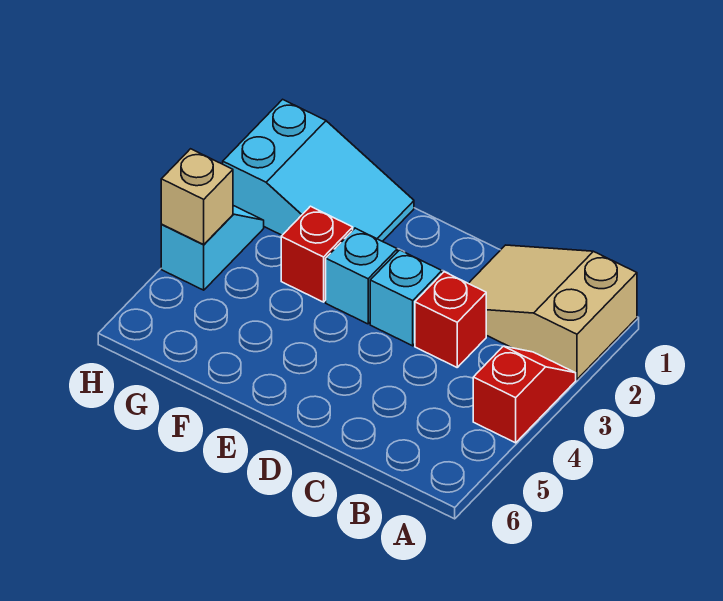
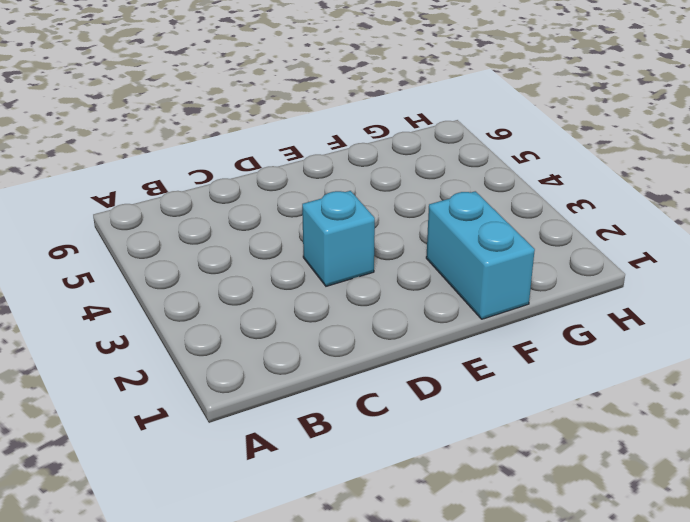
cyan brick F1:F2 level 1 -> cyan slope F1:H2 level 1 top H
none -> tan slope A1:C2 level 1 top A
none -> red slope A3:A4 level 1 top 4

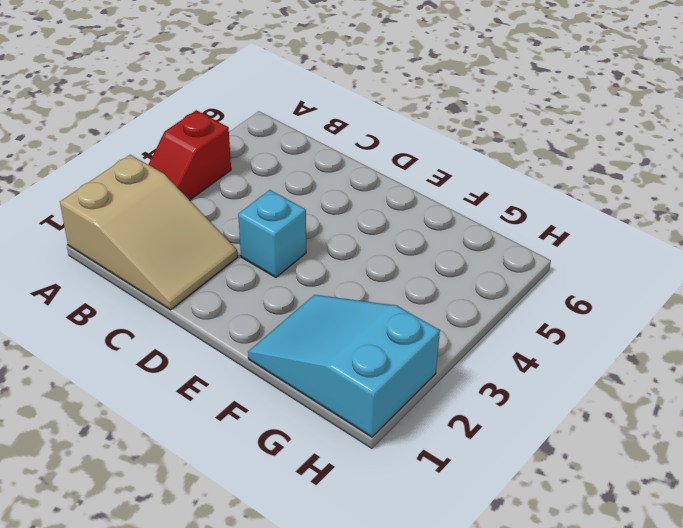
none -> red brick C3 level 1
none -> cyan brick E3 level 1

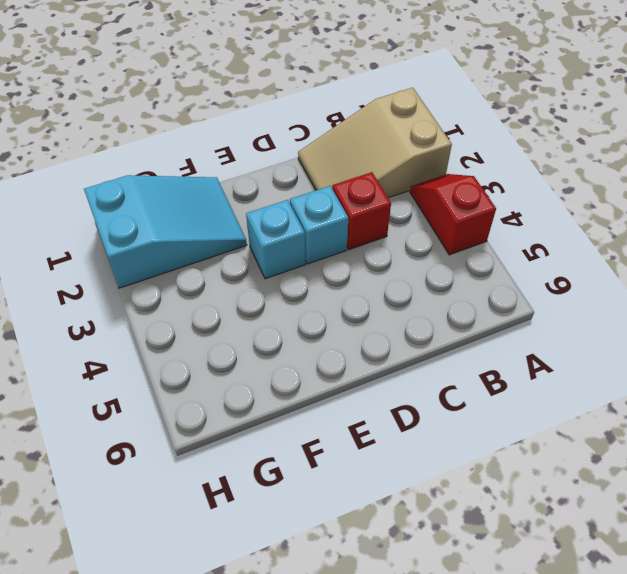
none -> red brick F3 level 1
none -> cyan slope H3:H4 level 1 top 4

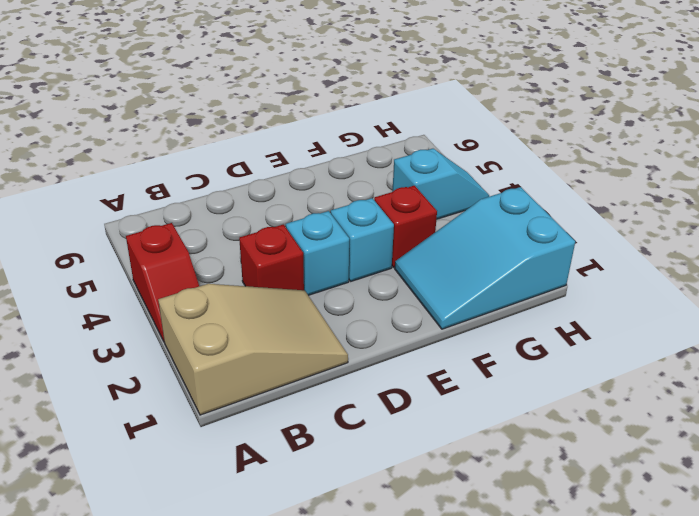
cyan slope G4:H4 level 1 top G -> cyan slope H3:H4 level 1 top 4
none -> tan brick H4 level 2

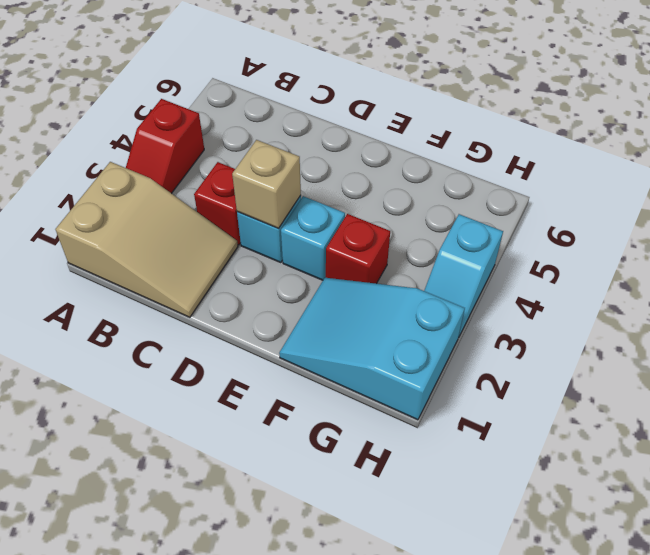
tan brick D3 level 2 -> tan brick H4 level 2

